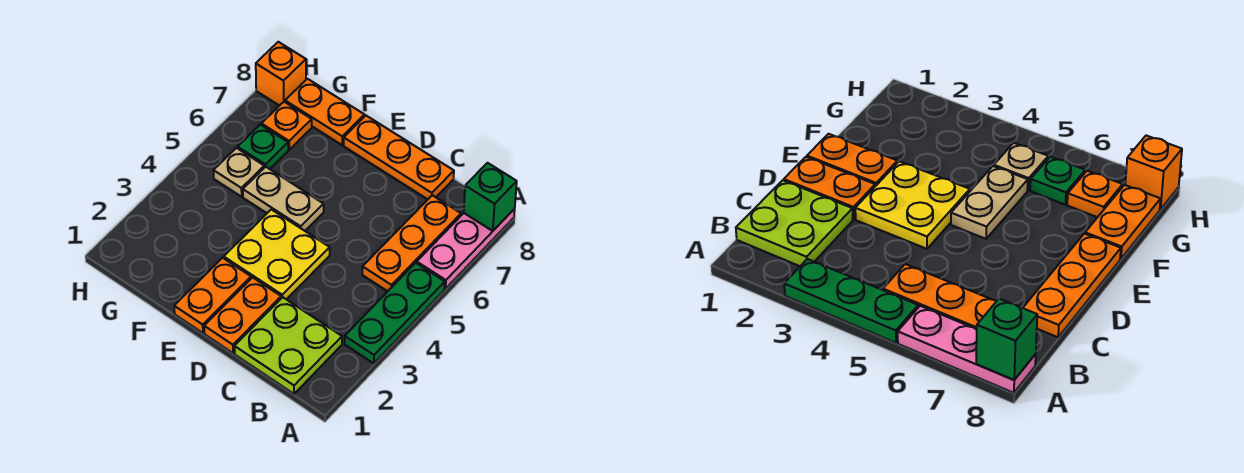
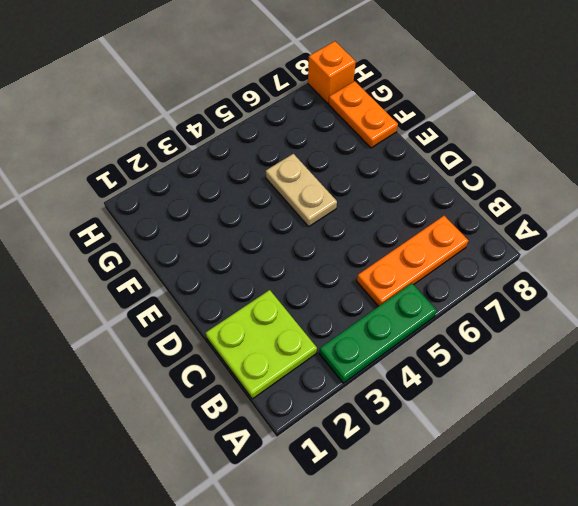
none -> pink plate A6:A8 level 1
none -> orange plate C8:E8 level 1
none -> orange plate D1:D2 level 1

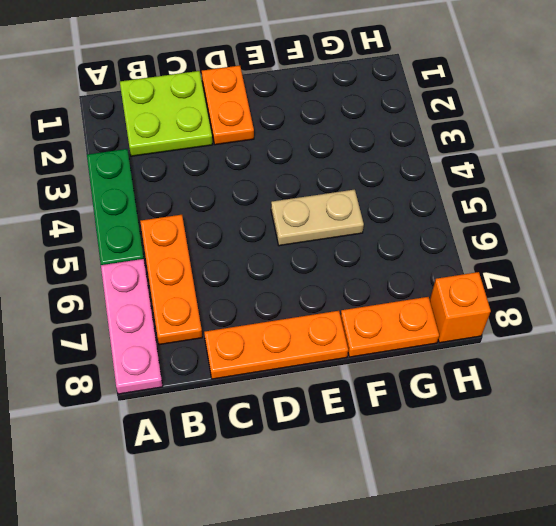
none -> yellow plate D3:E4 level 1
none -> orange plate E1:E2 level 1
none -> tan plate G5 level 1

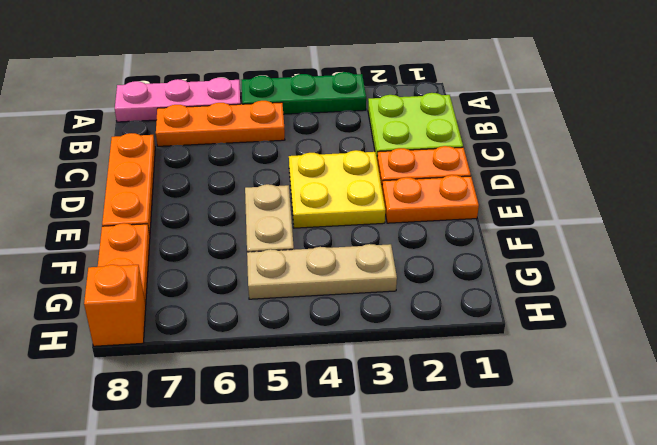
tan plate G3:G5 level 1 -> tan plate G5 level 1
none -> green plate G6 level 1
none -> orange plate G7 level 1
none -> green brick A8 level 2

